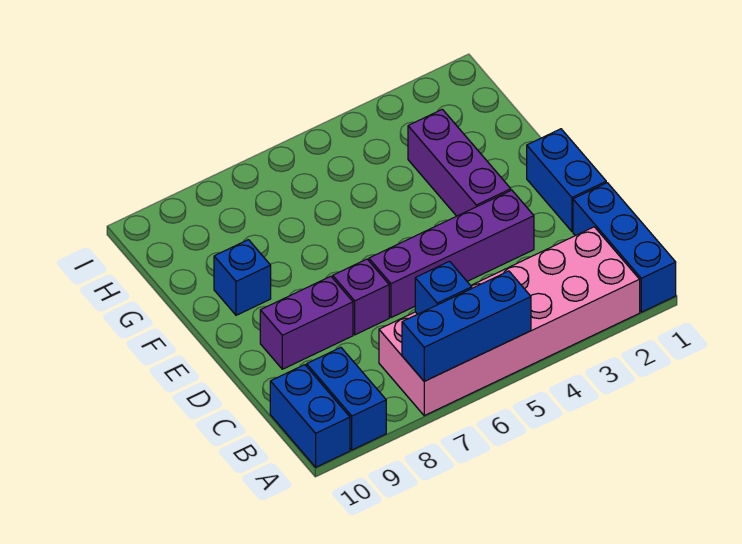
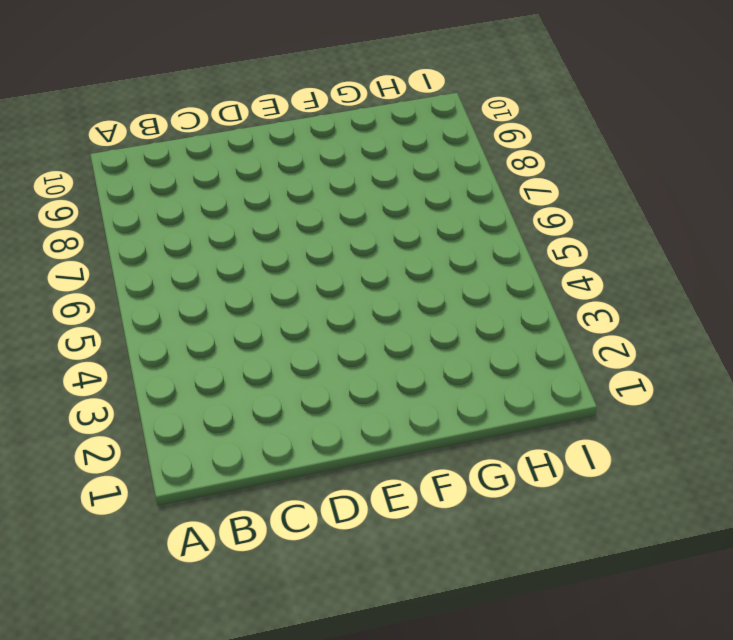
none -> blue brick A1:C1 level 1
none -> pink brick A2:B7 level 1
none -> blue brick A9:B9 level 1

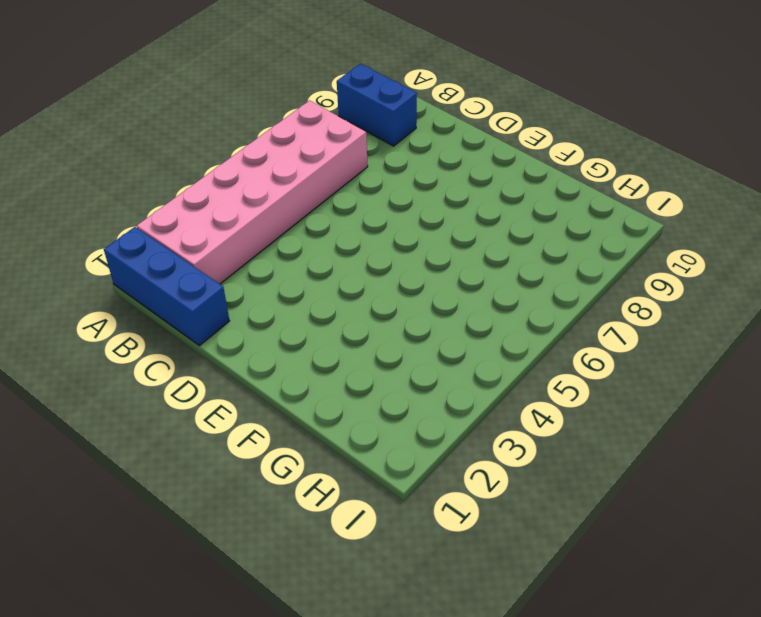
none -> blue brick A10:B10 level 1
none -> blue brick D1:E1 level 1
none -> purple brick D3:D6 level 1

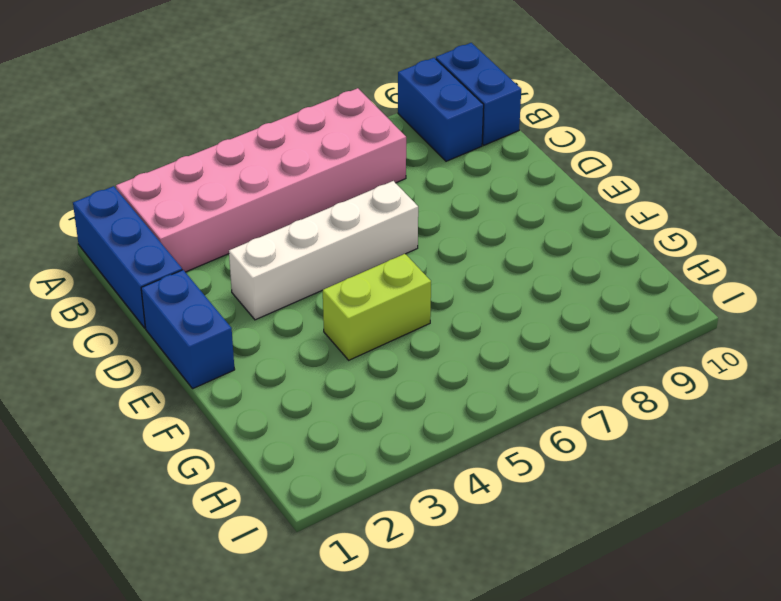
white brick D3:D6 level 1 -> purple brick D3:D6 level 1
lime brick F4:F5 level 1 -> none
none -> purple brick D7 level 1
none -> purple brick D8:D9 level 1
none -> purple brick E3:G3 level 1

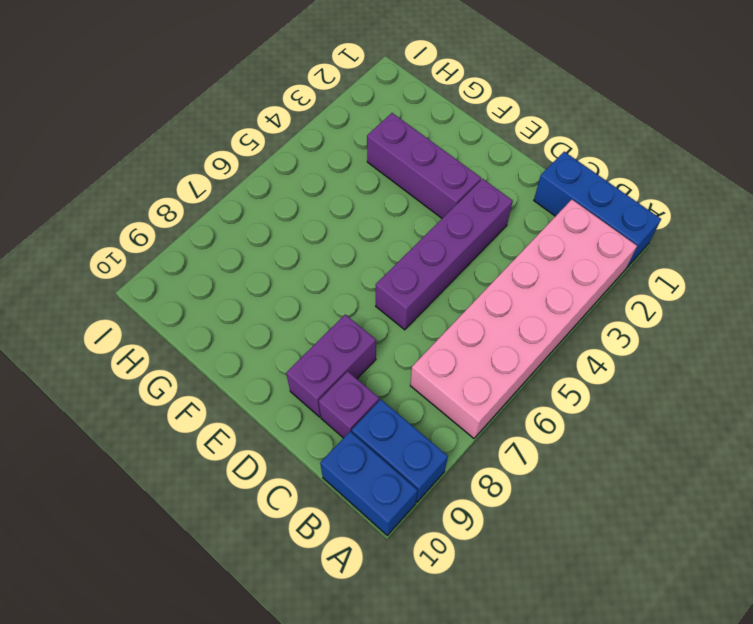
purple brick C9 level 1 -> purple brick D7 level 1
none -> blue brick D1:E1 level 1
none -> blue brick F9 level 1
none -> blue brick A5:A7 level 2

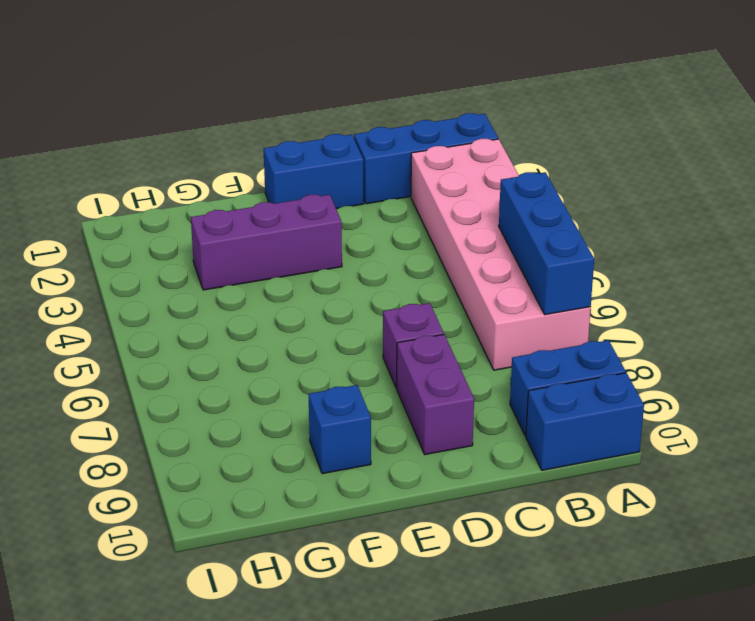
none -> purple brick D3:D6 level 1
none -> blue brick B6 level 2

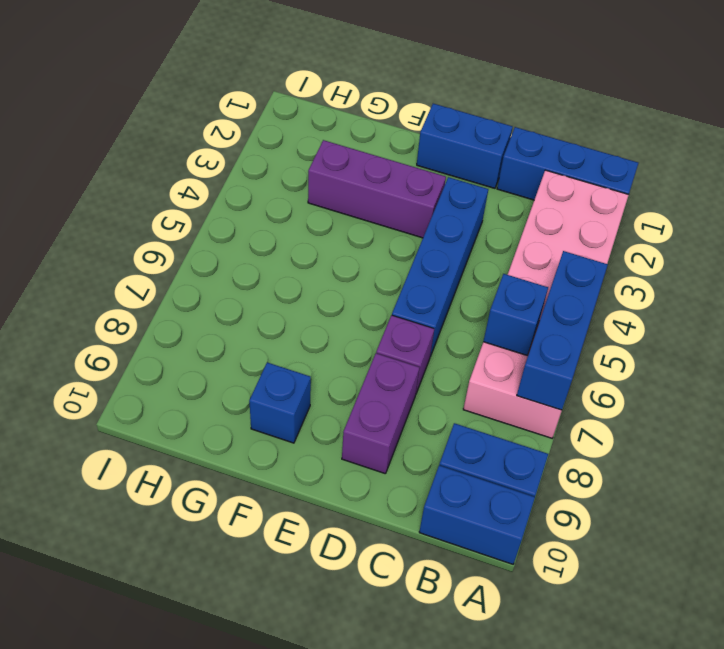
blue brick D3:D6 level 1 -> purple brick D3:D6 level 1

